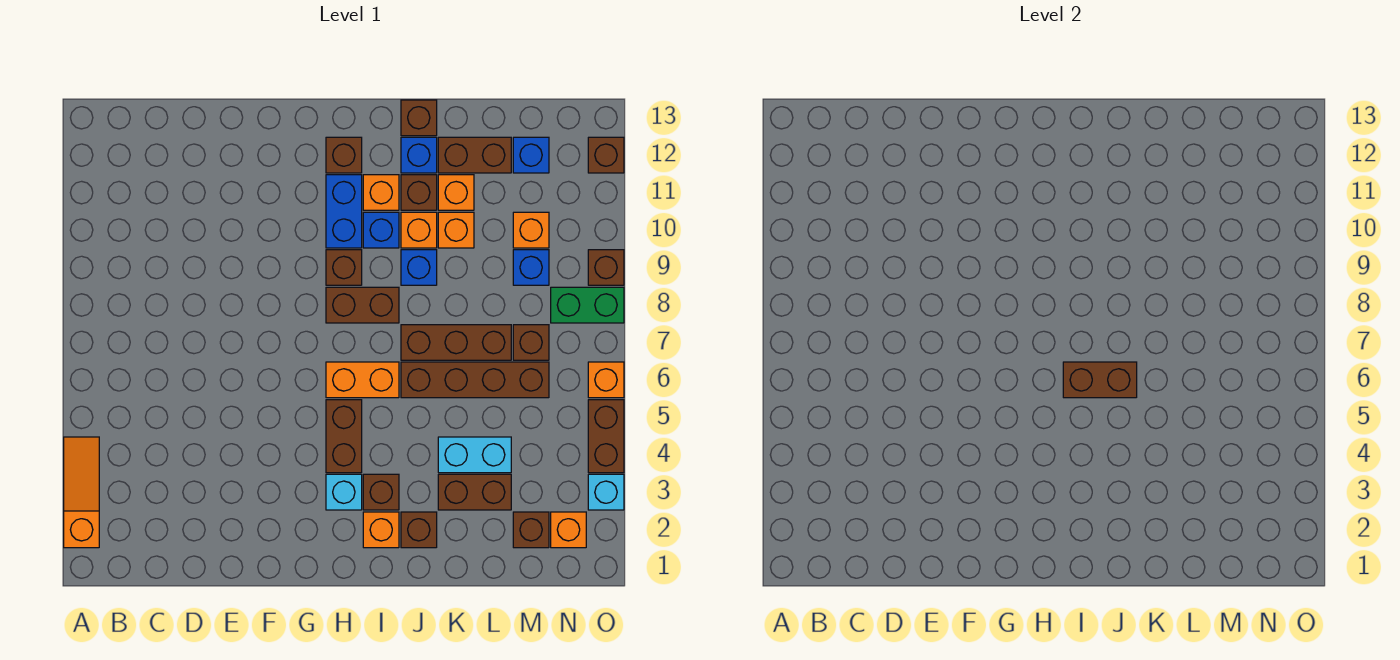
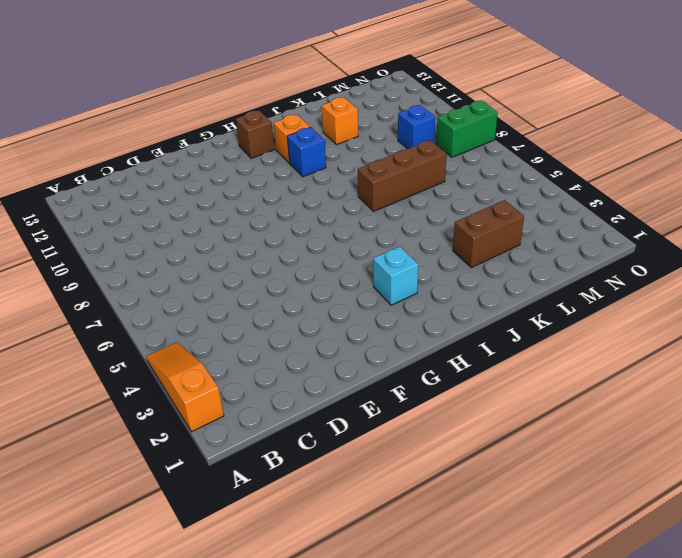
none -> brown brick H4:H5 level 1
none -> orange brick H6:I6 level 1
none -> brown brick H8:I8 level 1
none -> brown brick H9 level 1

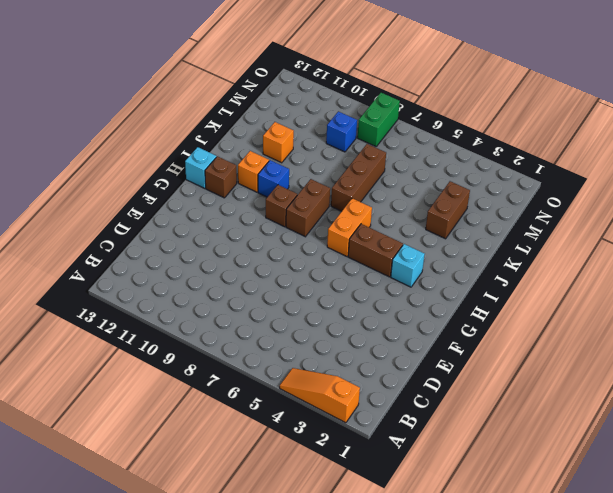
cyan brick H13 level 1 -> cyan brick O3 level 1
none -> blue brick H10:H11 level 1
none -> orange brick I2 level 1
none -> brown brick I3 level 1
none -> brown brick J2 level 1

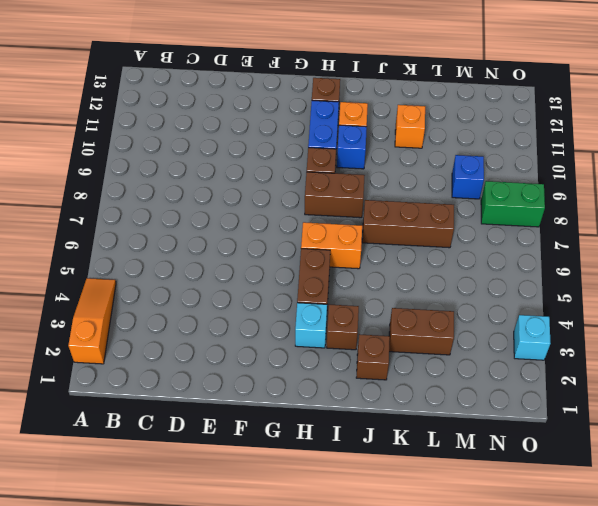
none -> orange brick I2 level 1
none -> brown brick J6:M6 level 1
none -> blue brick J9 level 1
none -> orange brick J10 level 1

